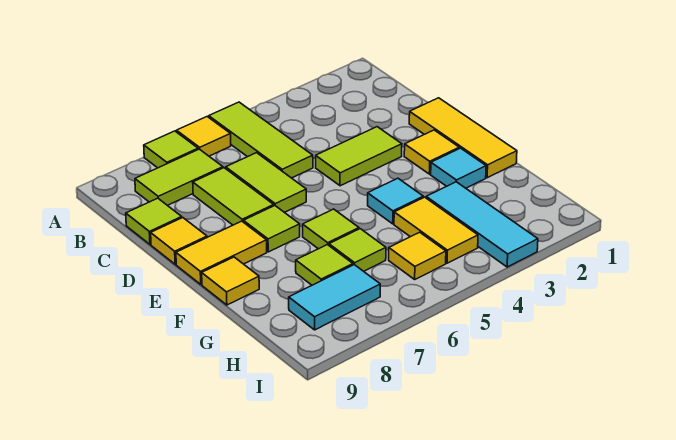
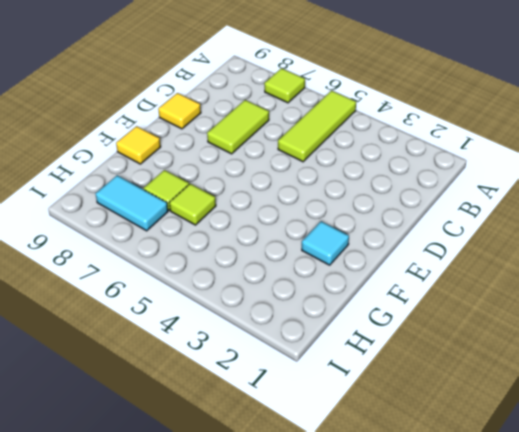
none -> yellow tile A6 level 1
none -> lime tile B7:B8 level 1
none -> lime tile C6:D6 level 1

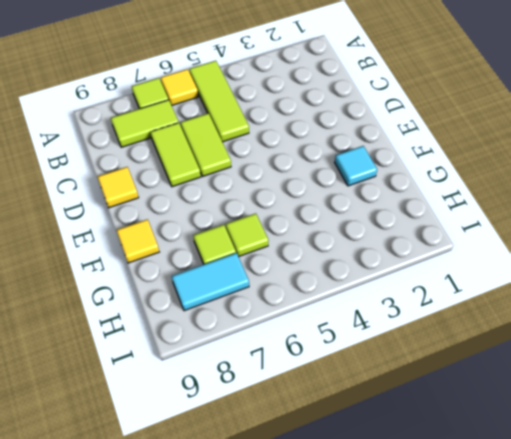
none -> lime tile C9 level 1
none -> yellow tile D1:F1 level 1
none -> lime tile D3:D4 level 1

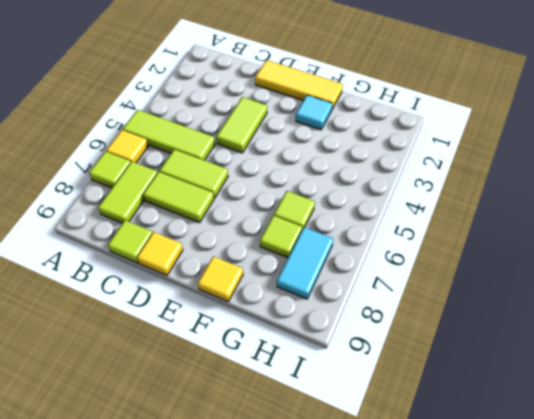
none -> yellow tile E2 level 1
none -> lime tile E7 level 1
none -> yellow tile E8:E9 level 1

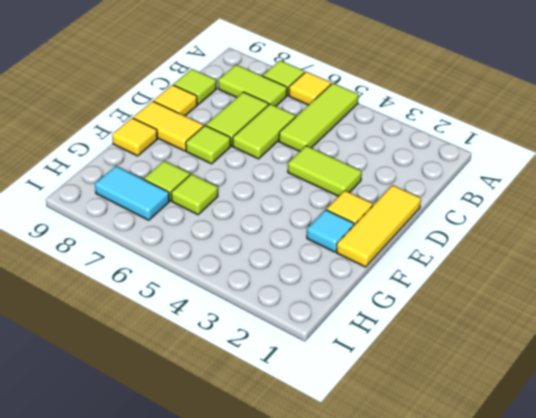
none -> cyan tile F4 level 1
none -> lime tile F6 level 1
none -> cyan tile G3:I3 level 1

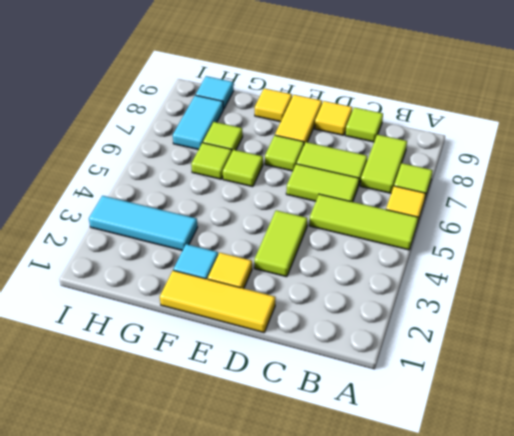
cyan tile H9 level 1 -> cyan tile F4 level 1
none -> yellow tile G4:H4 level 1
none -> yellow tile H5 level 1

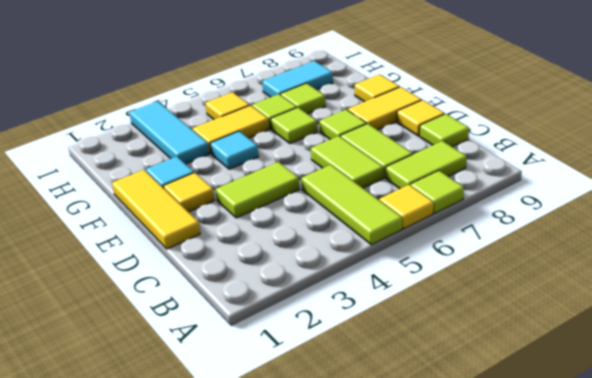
yellow tile G4:G5 level 1 -> yellow tile G4:H4 level 1

